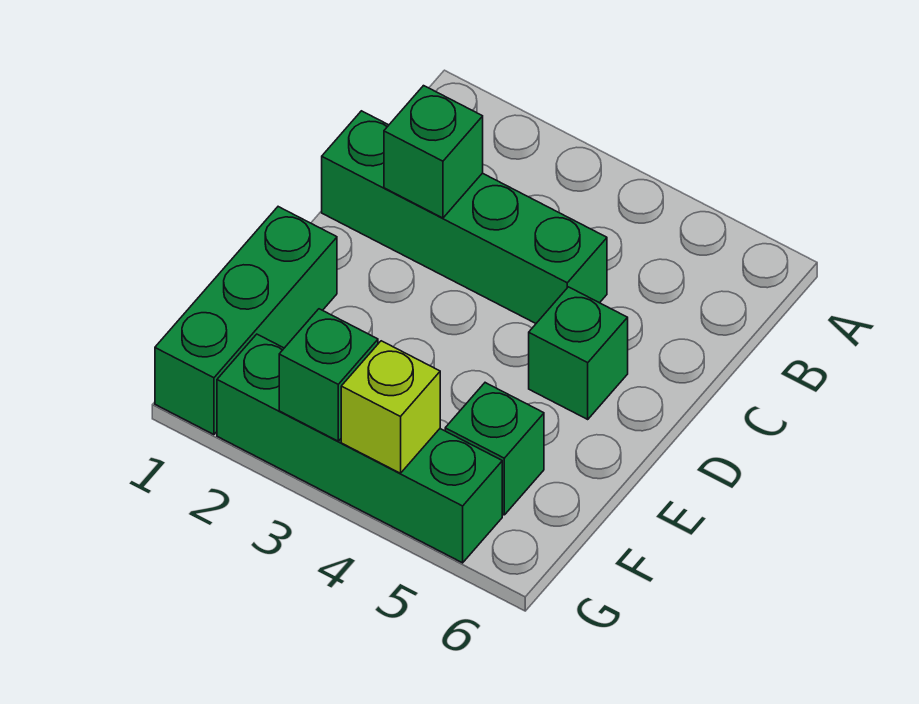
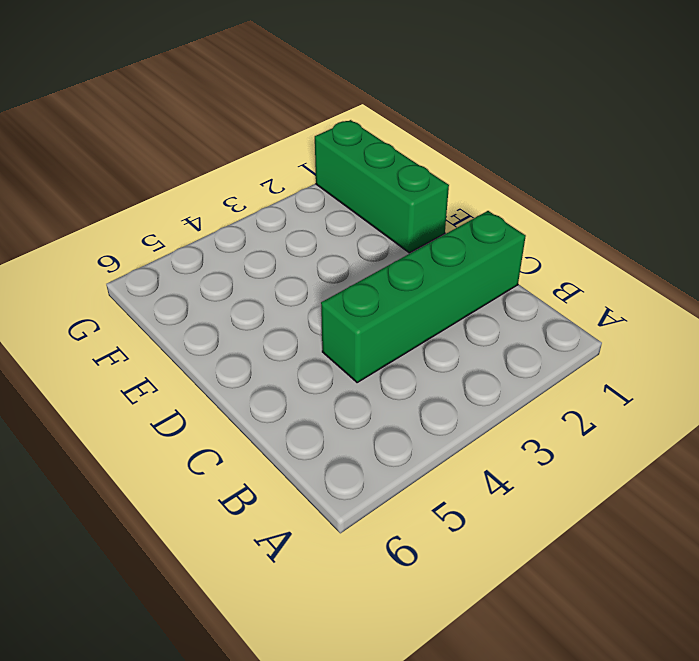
none -> green brick D5 level 1
none -> green brick F5 level 1

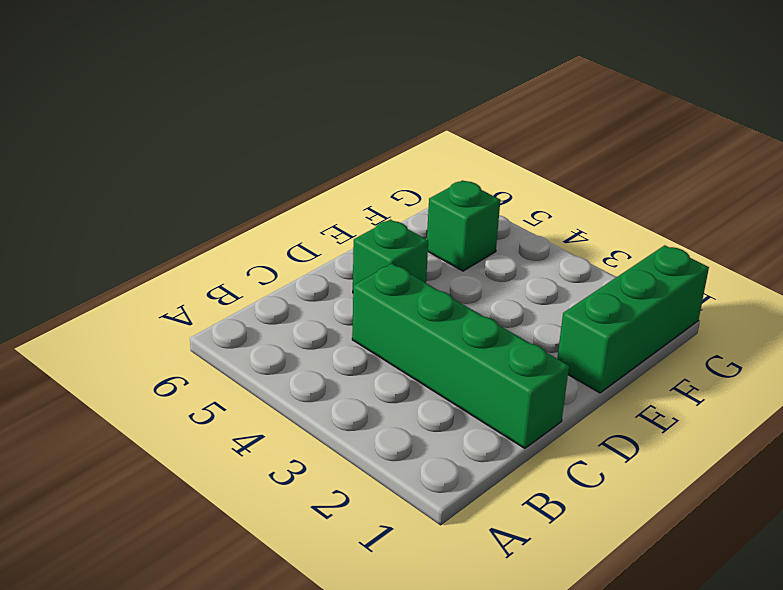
none -> green brick G2:G5 level 1
none -> green brick C2 level 2

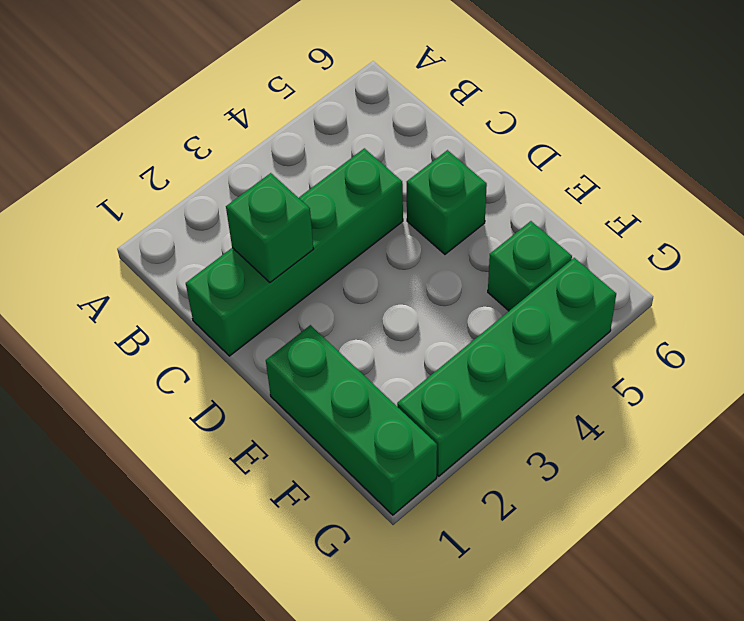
none -> green brick G3 level 2
none -> lime brick G4 level 2

